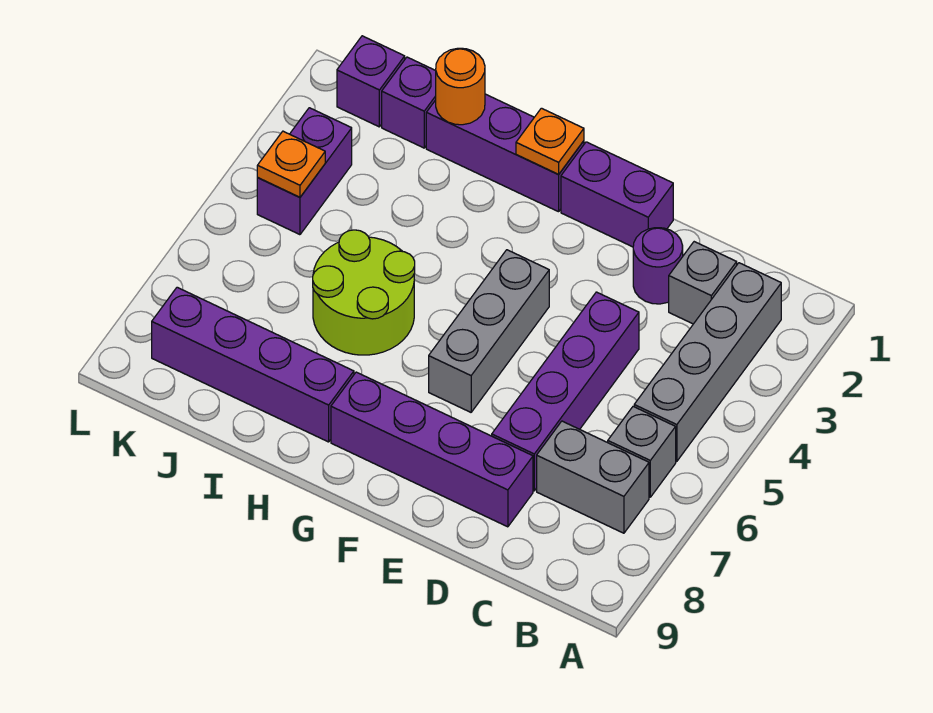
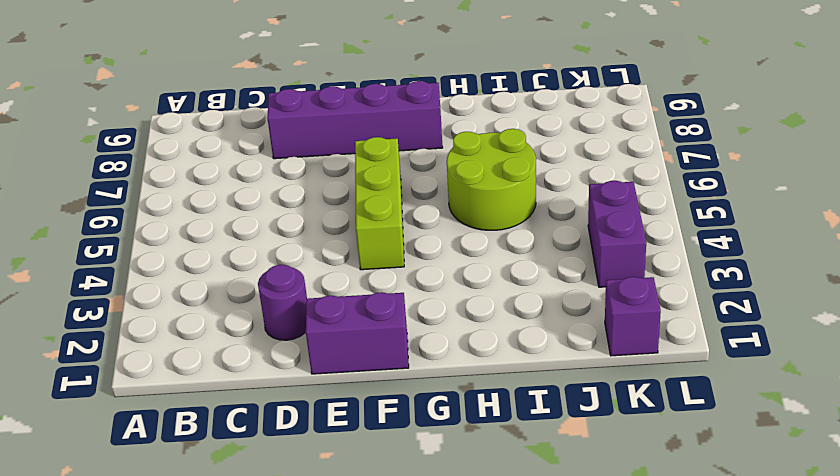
lime brick F4:F6 level 1 -> grey brick F4:F6 level 1
none -> grey brick B2:B5 level 1
none -> grey brick B6 level 1
none -> grey brick B7:C7 level 1

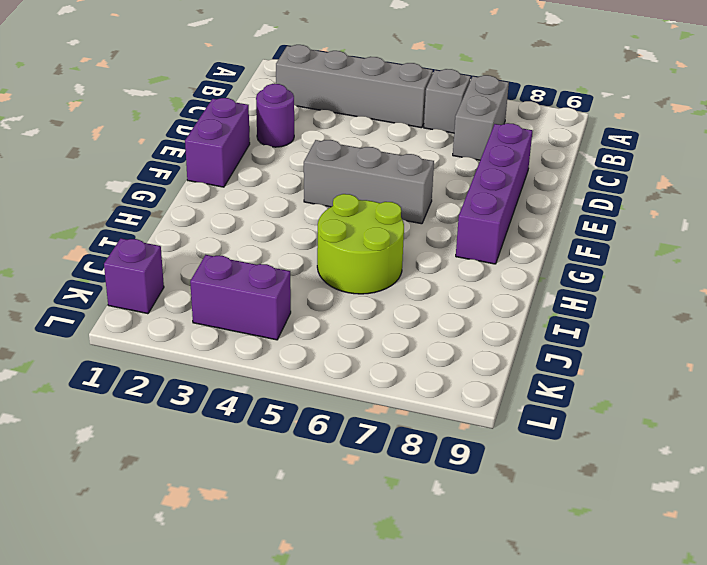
none -> grey brick C2 level 1
none -> purple brick D4:D7 level 1
none -> purple brick G1:I1 level 1

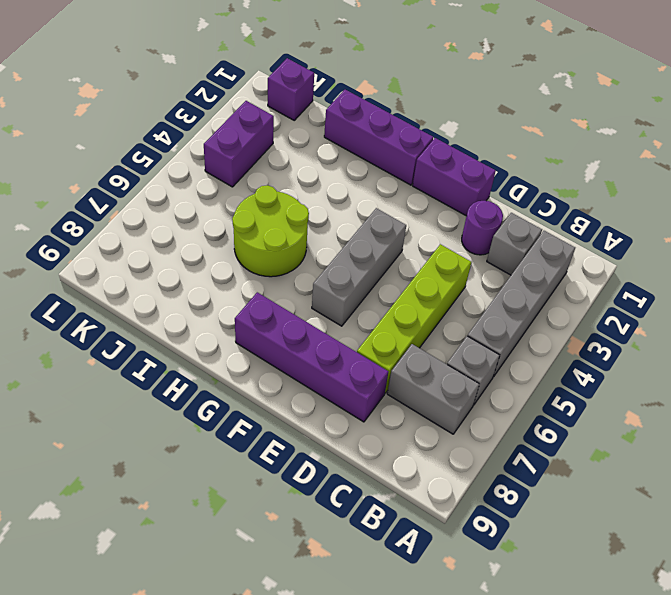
lime brick D4:D7 level 1 -> purple brick D4:D7 level 1
none -> purple brick H8:K8 level 1
none -> purple brick J1 level 1
none -> orange plate G1 level 2

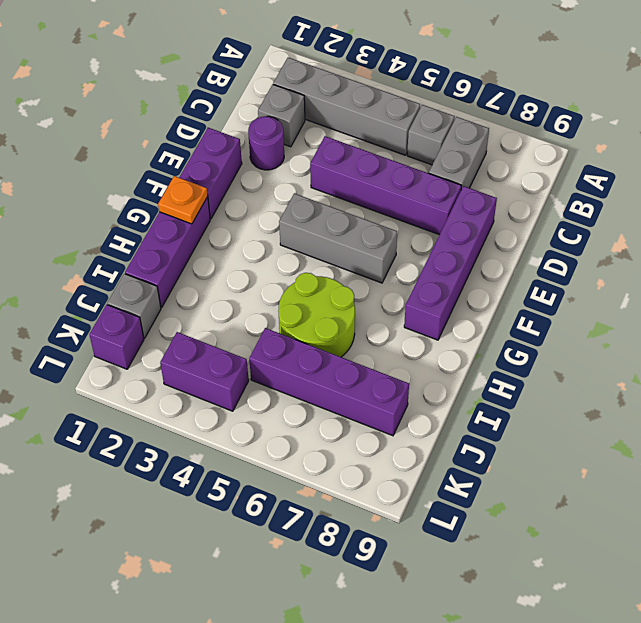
grey brick J1 level 1 -> purple brick J1 level 1
purple brick J5:J8 level 1 -> purple brick H8:K8 level 1
none -> orange round brick I1 level 2
none -> orange plate K4 level 2

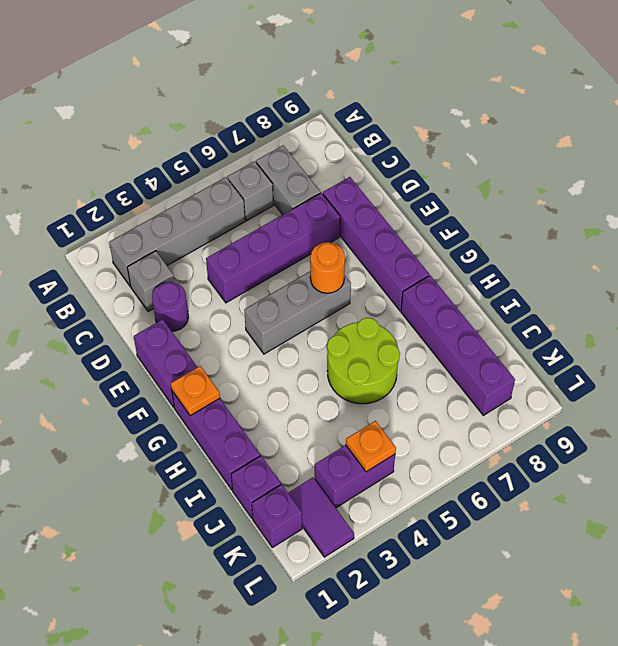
orange round brick F6 level 2 -> orange round brick I1 level 2
purple tile K2:L2 level 1 -> none

